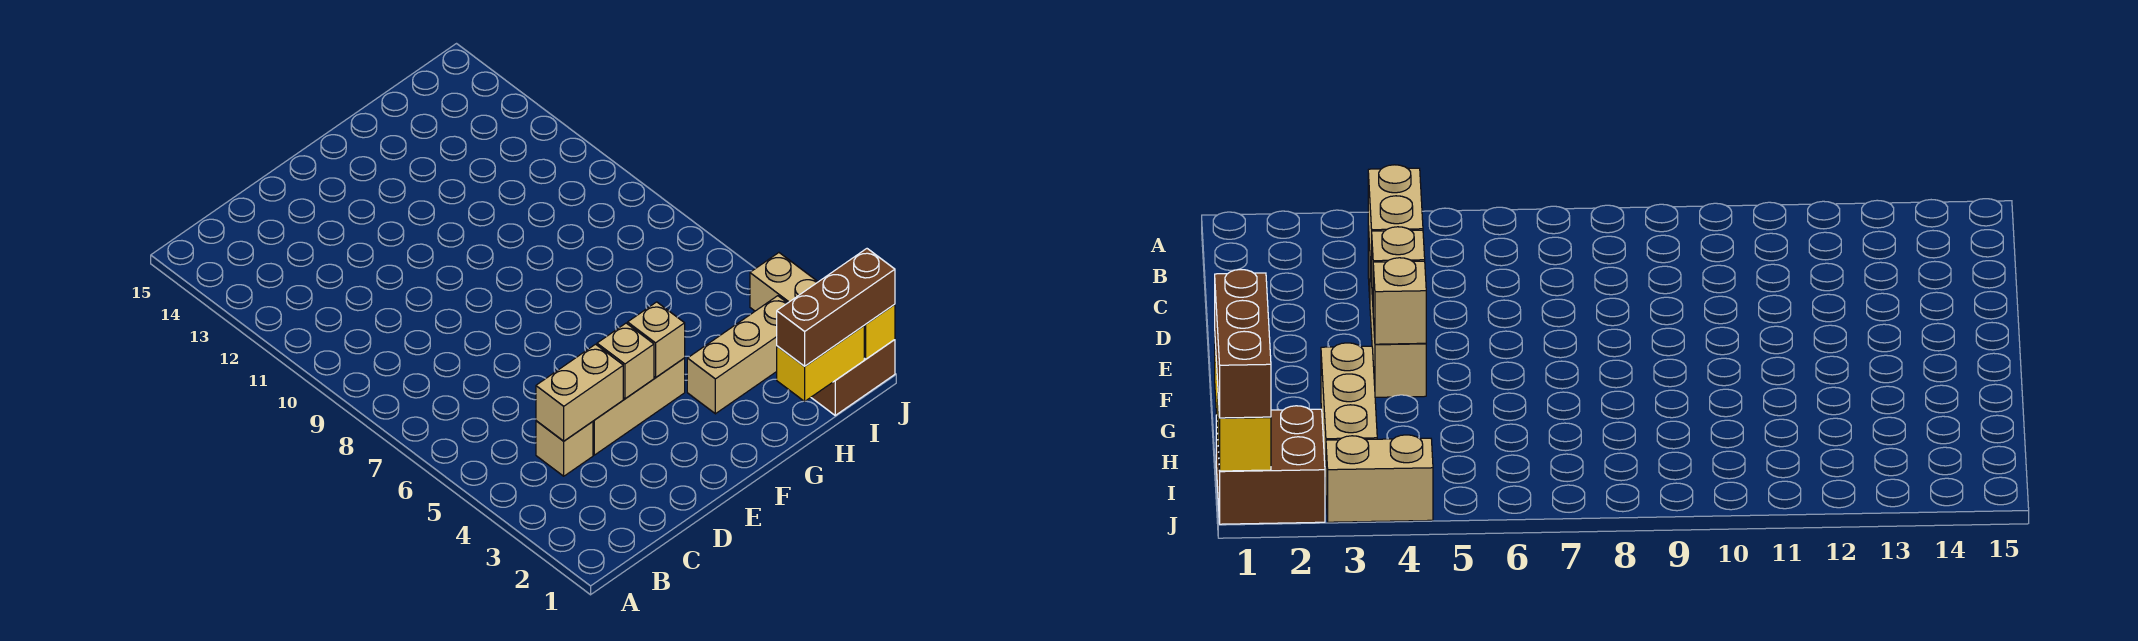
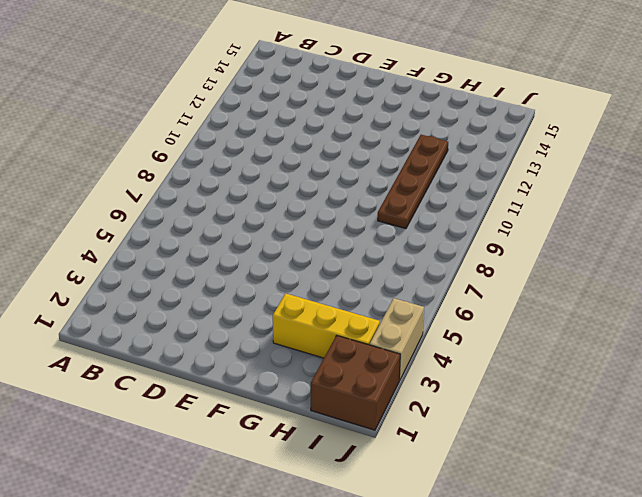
yellow brick G3:I3 level 1 -> tan brick G3:I3 level 1
brown plate H9:H12 level 1 -> none
none -> tan brick C4 level 1
none -> tan brick D4:F4 level 1

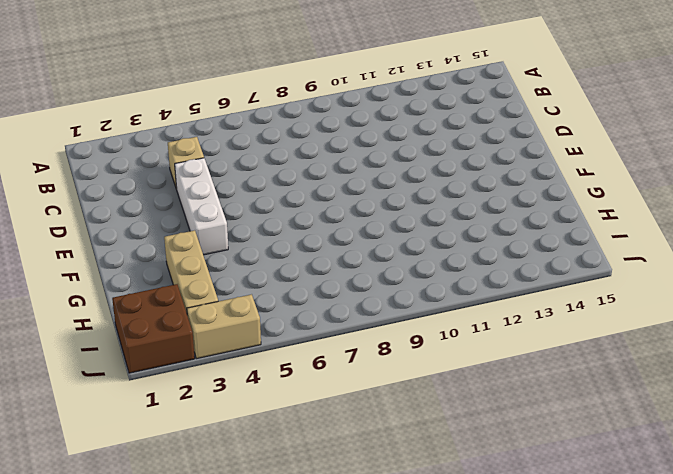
white brick D4:F4 level 1 -> tan brick D4:F4 level 1
none -> tan brick C4:D4 level 2
none -> tan brick E4 level 2

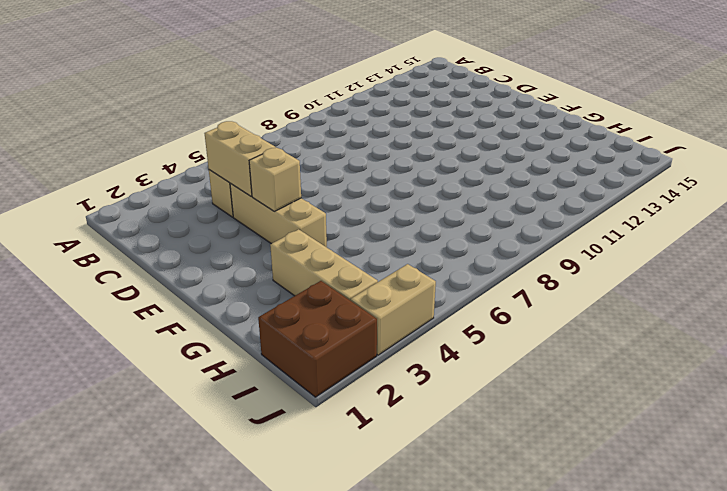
none -> tan brick F4 level 2
none -> yellow brick H1:I1 level 2

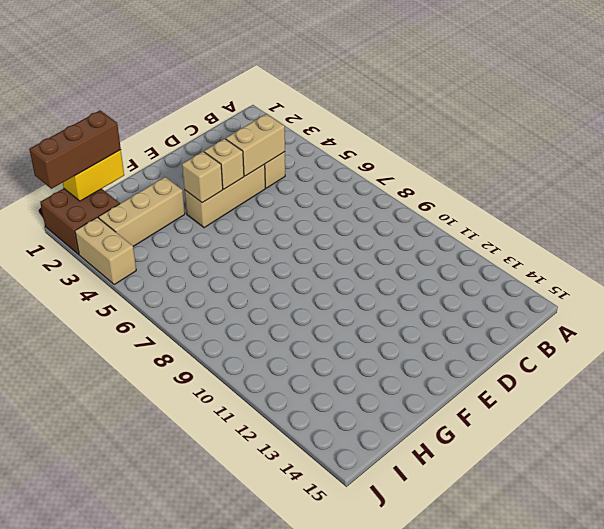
none -> yellow brick J1 level 2

